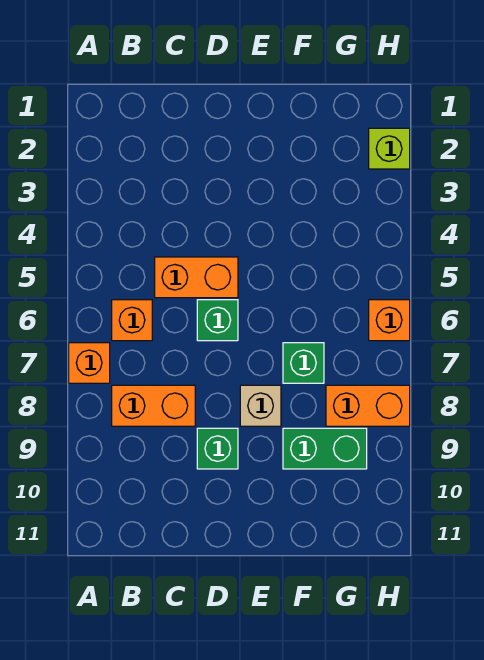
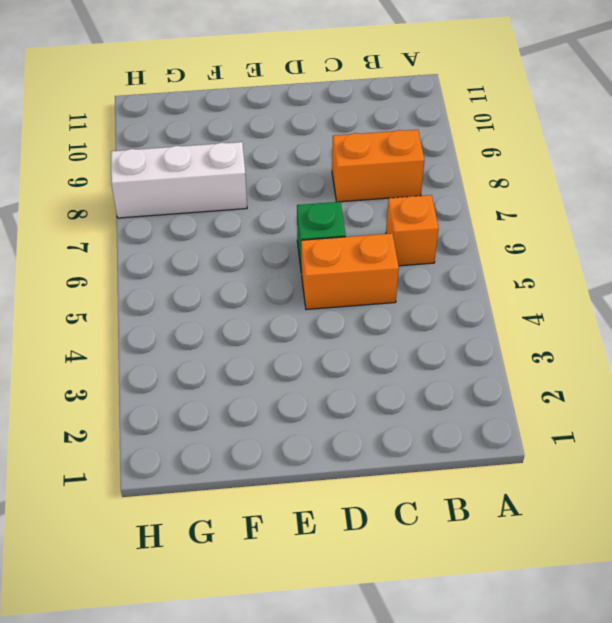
white brick F8:H8 level 1 -> orange brick G8:H8 level 1
none -> orange brick A7 level 1
none -> green brick D9 level 1
none -> tan brick E8 level 1

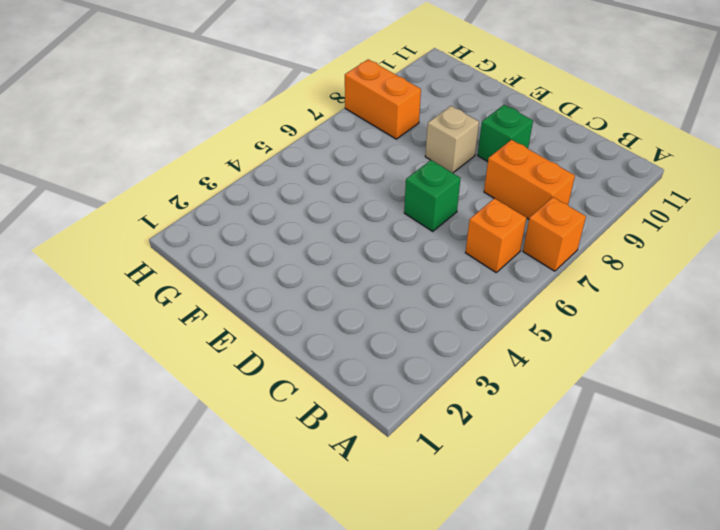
none -> orange brick C5:D5 level 1
none -> green brick F7 level 1
none -> green brick F9:G9 level 1

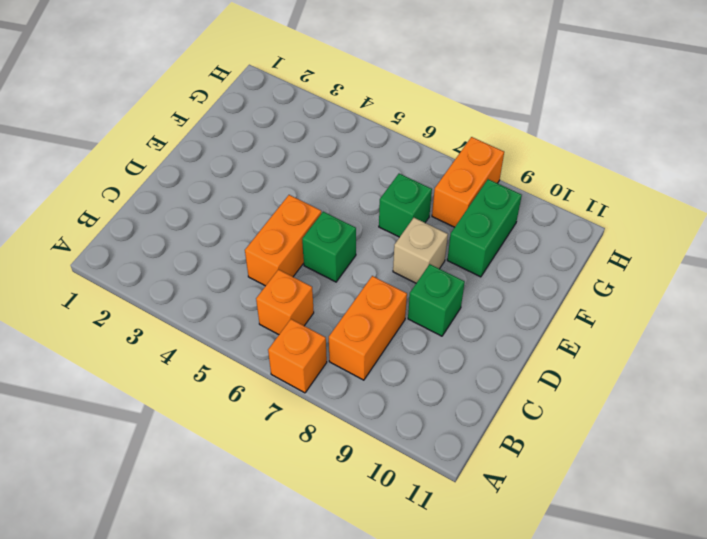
none -> lime brick H2 level 1
none -> orange brick H6 level 1

